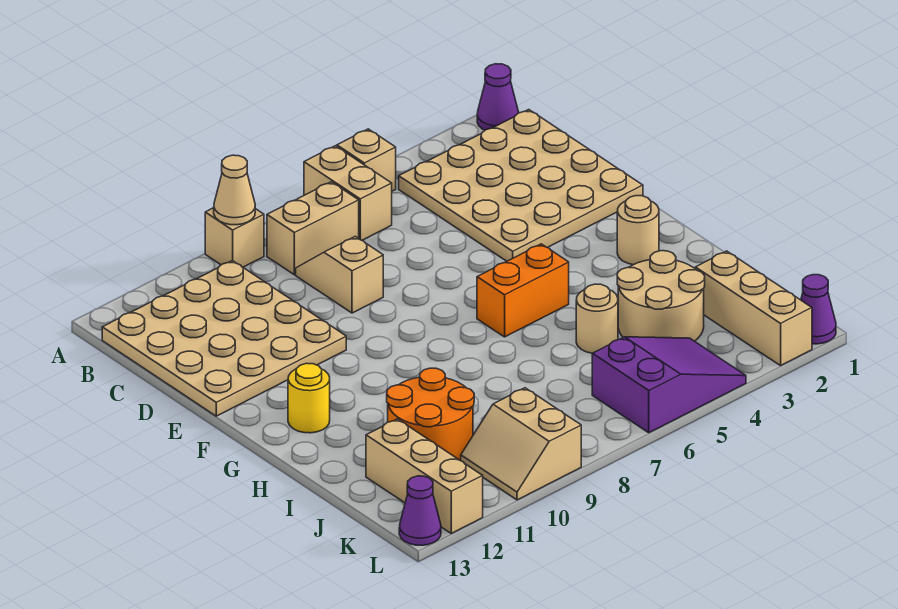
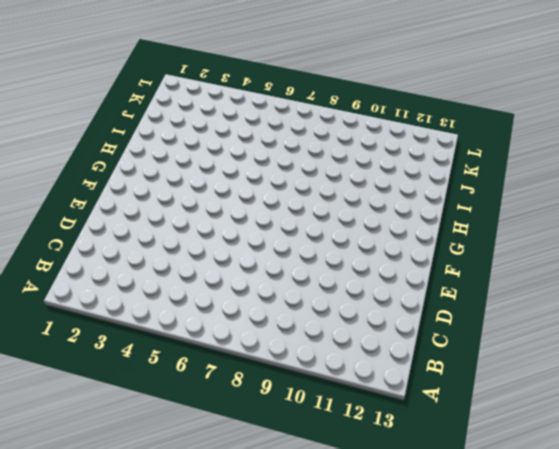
none -> purple cone A1 level 1
none -> tan brick A5 level 1
none -> tan brick A6:B6 level 1

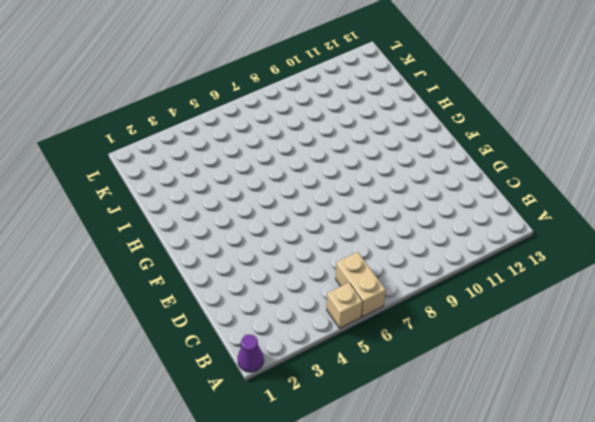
none -> tan brick A9 level 1
none -> tan plate B1:E4 level 1
none -> tan brick B7:B8 level 1

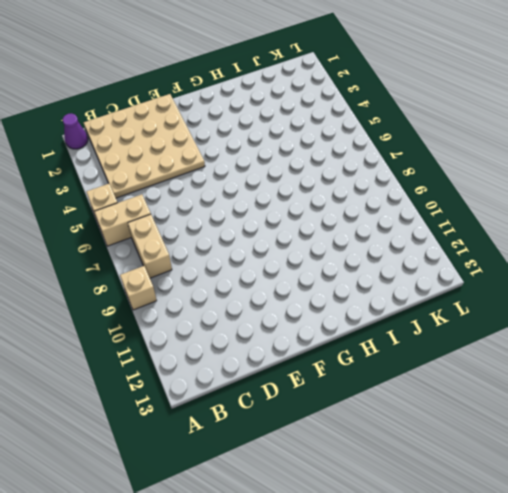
none -> tan plate B10:E13 level 1
none -> tan slope C8:D8 level 1 top D
none -> tan round brick G2 level 1

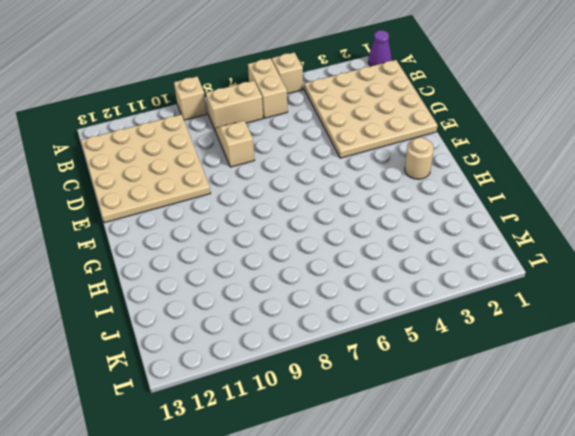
none -> orange brick G5:G6 level 1
none -> yellow round brick G12 level 1
none -> tan round brick I3:J4 level 1

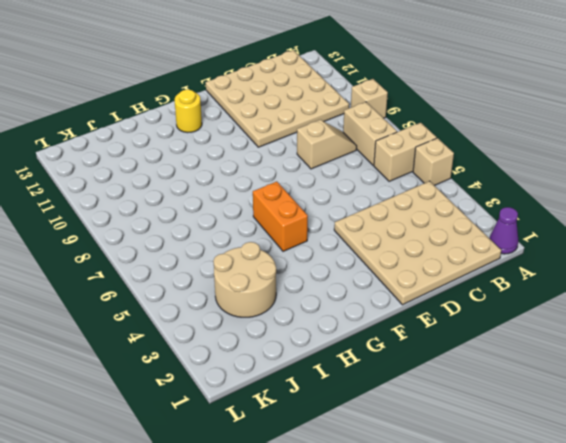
none -> tan round brick G2 level 1
none -> tan round brick I5 level 1
none -> orange round brick I10:J11 level 1

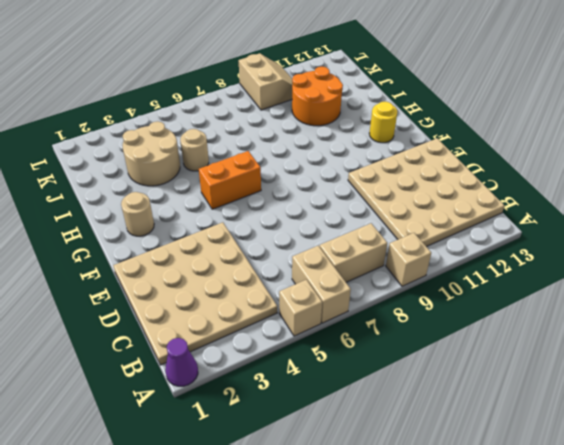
none -> tan slope C8:D8 level 1 top D
none -> tan brick J2:L2 level 1
none -> tan brick J12:L12 level 1

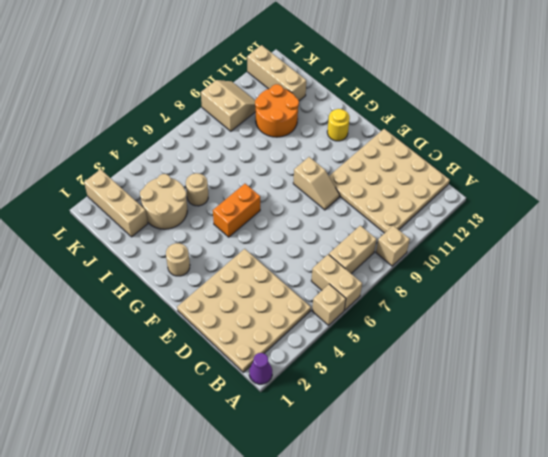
tan slope E9:F9 level 1 top F -> tan slope C8:D8 level 1 top D
none -> purple slope K4:L6 level 1 top 6
none -> purple cone L1 level 1
none -> purple cone L13 level 1

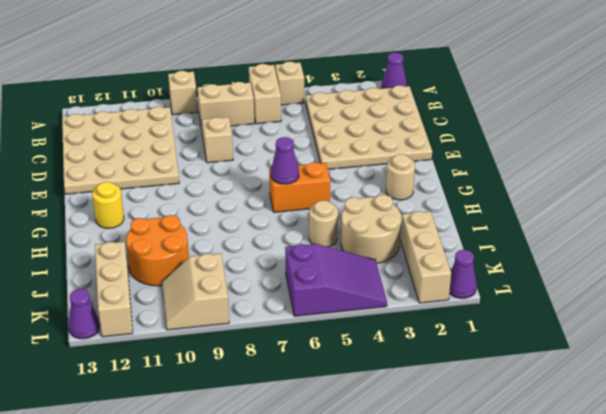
purple cone G6 level 2 -> none
none -> tan cone A9 level 2

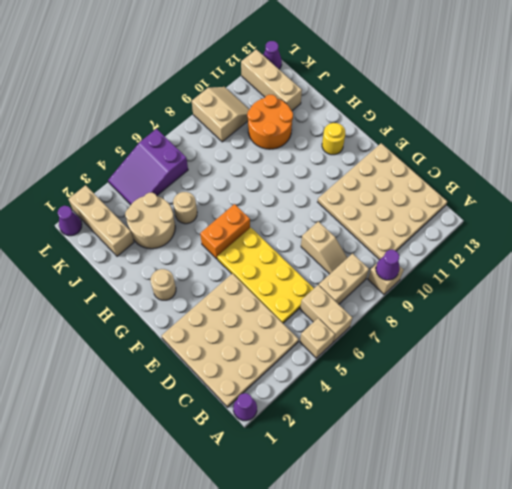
purple cone A9 level 2 -> tan cone A9 level 2
yellow plate C5:F6 level 1 -> none

